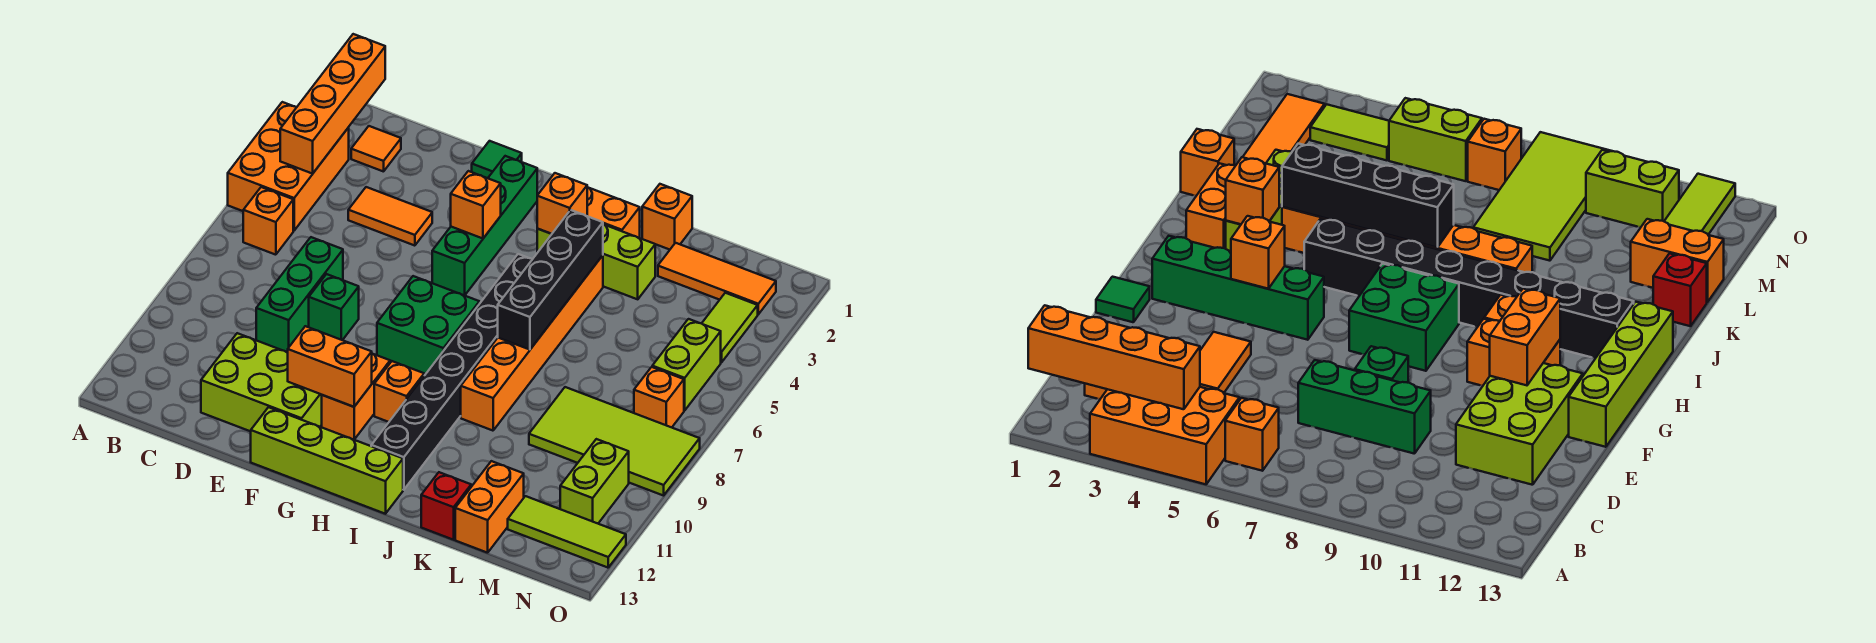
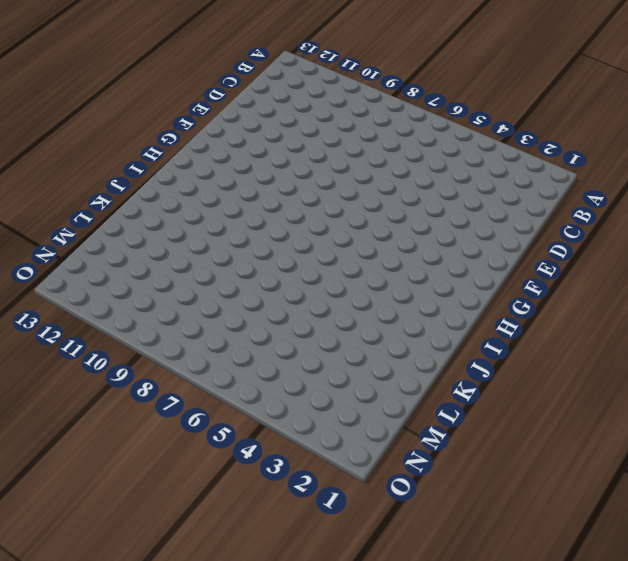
none -> orange brick A3:B5 level 1
none -> orange brick B6 level 1
none -> orange tile C2 level 1
none -> orange tile D4:E4 level 1

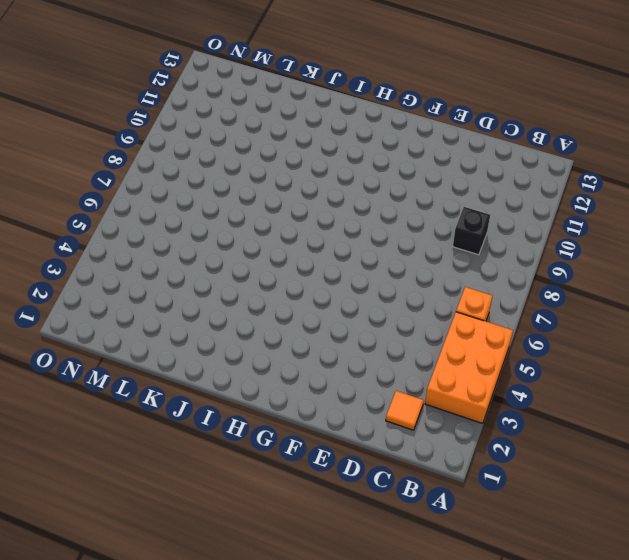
black brick C9 level 1 -> none
none -> orange tile D4:E4 level 1
none -> green brick D7:D9 level 1
none -> lime brick D11:F12 level 1
none -> green brick E8 level 1

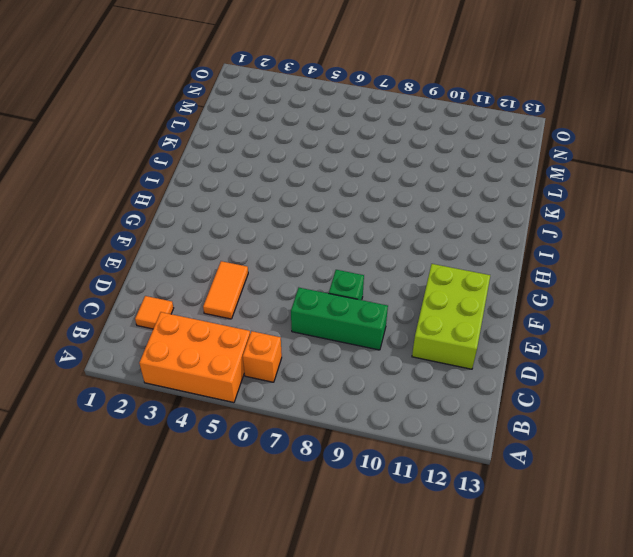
none -> green tile F1 level 1
none -> lime brick F13:I13 level 1
none -> green brick G2:G5 level 1
none -> green brick G7:H8 level 1

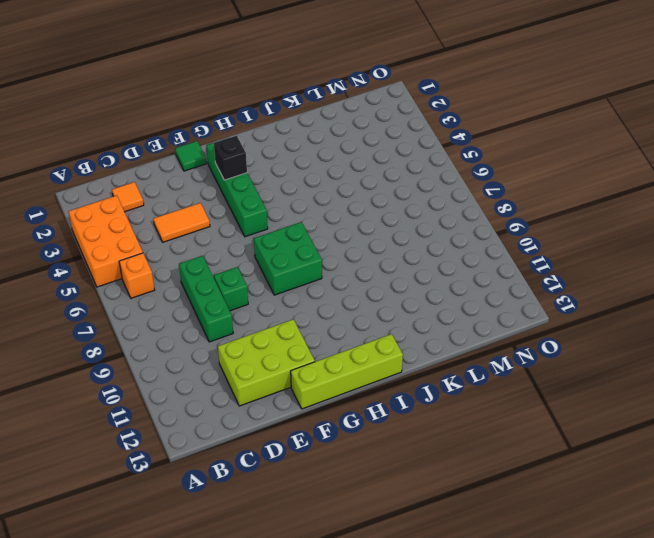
black brick G3 level 2 -> none
none -> orange brick G10:G11 level 1
none -> orange brick H10 level 1
none -> orange brick I2:J2 level 1
none -> lime brick I3:K3 level 1

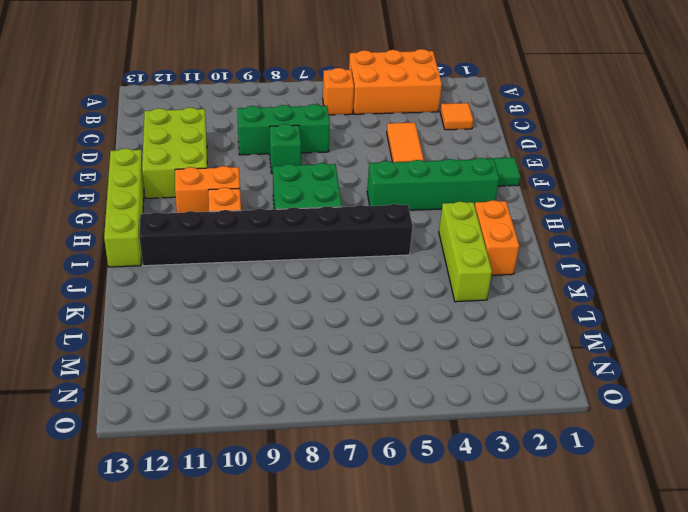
none -> orange brick J4:J9 level 1
none -> orange brick K1 level 1
none -> red brick K13 level 1
none -> orange tile L2:N2 level 1

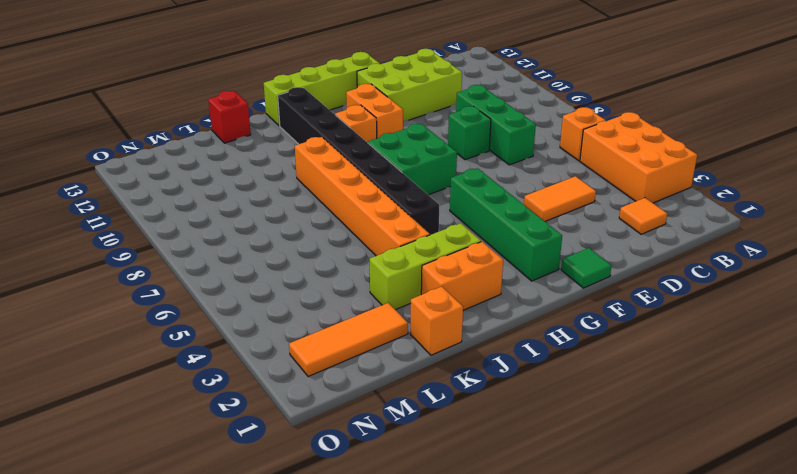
none -> lime tile L8:O9 level 1
none -> orange brick L12:L13 level 1
none -> lime tile M12:O12 level 1
none -> lime tile N3:N4 level 1

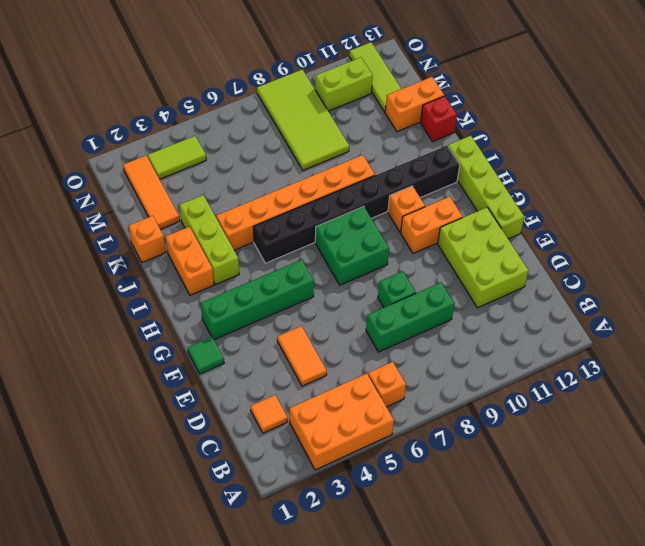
none -> lime brick N5:N6 level 1
none -> orange brick N7 level 1
none -> orange brick B1:B4 level 2
none -> orange brick F11:G11 level 2

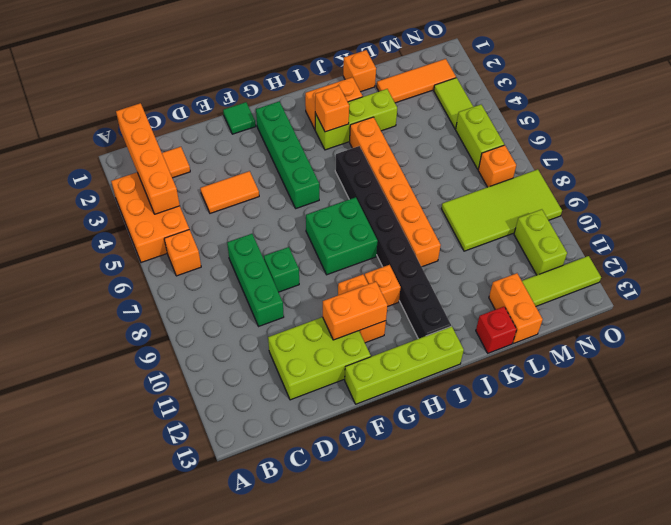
none -> orange brick G4 level 2
none -> black brick J4:J7 level 2

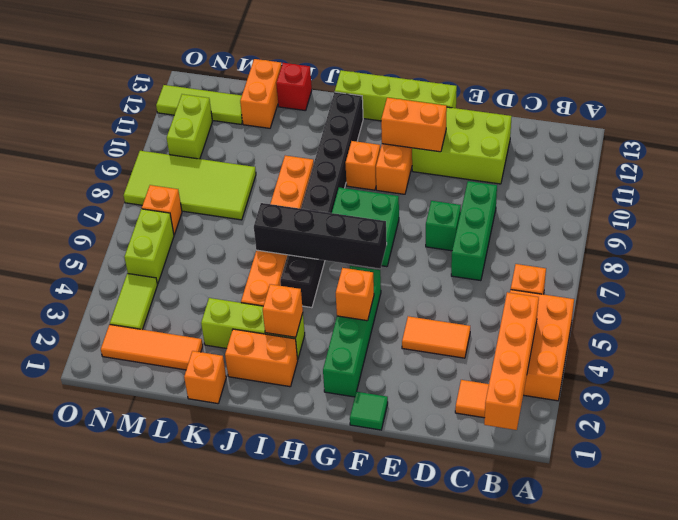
black brick G6:J6 level 2 -> black brick J4:J7 level 2

